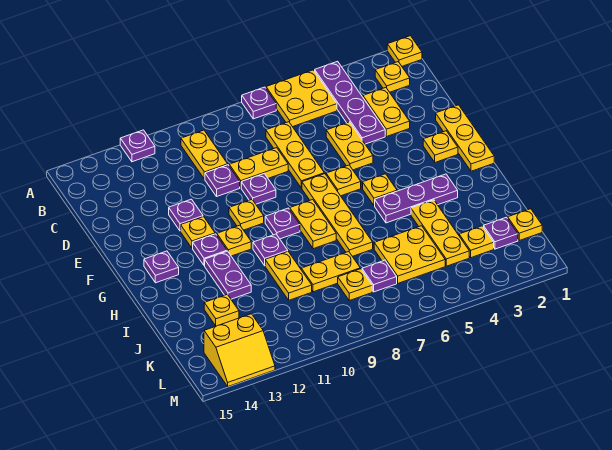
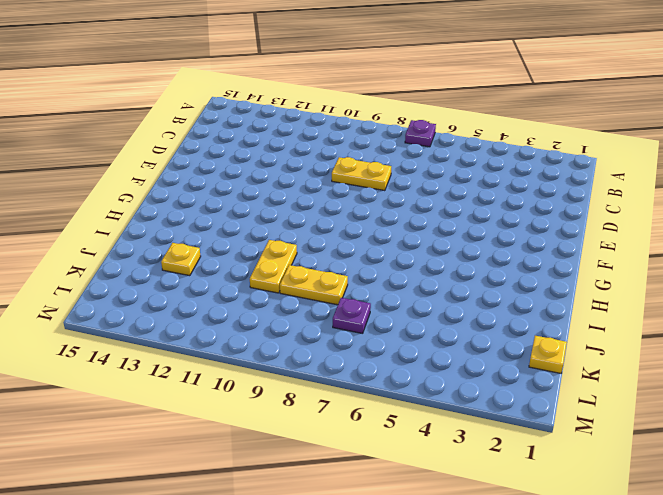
none -> yellow plate A1 level 1
none -> purple plate A4:D4 level 1
none -> yellow plate A5:B6 level 1
none -> purple plate A12 level 1

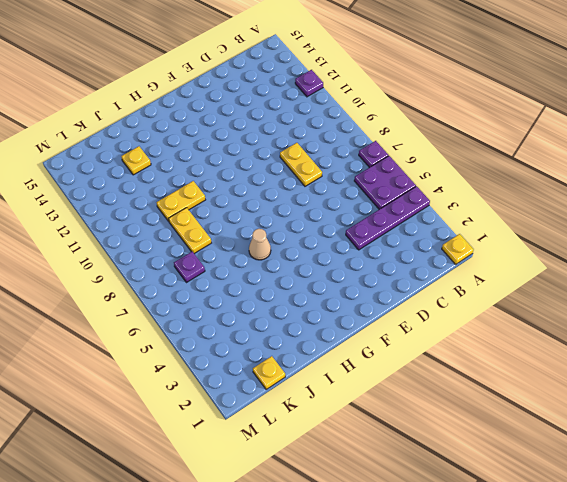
purple plate A5:B6 level 1 -> yellow plate A5:B6 level 1
tan cone H6 level 1 -> none
none -> yellow plate B2 level 1
none -> yellow plate B10:C10 level 1
none -> yellow plate C3:D3 level 1
none -> yellow plate C7:E7 level 1

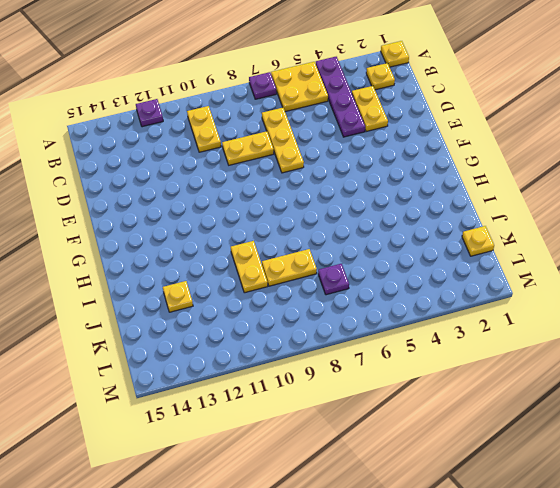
none -> yellow plate D5:E5 level 1
none -> purple plate D10 level 1
none -> yellow plate E1:G1 level 1
none -> purple plate E9 level 1

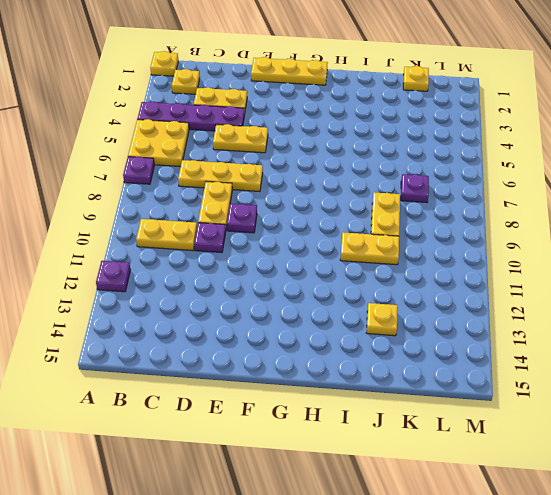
none -> purple plate E12 level 1
none -> yellow plate F2 level 1
none -> yellow plate F6 level 1
none -> yellow plate F7:I7 level 1

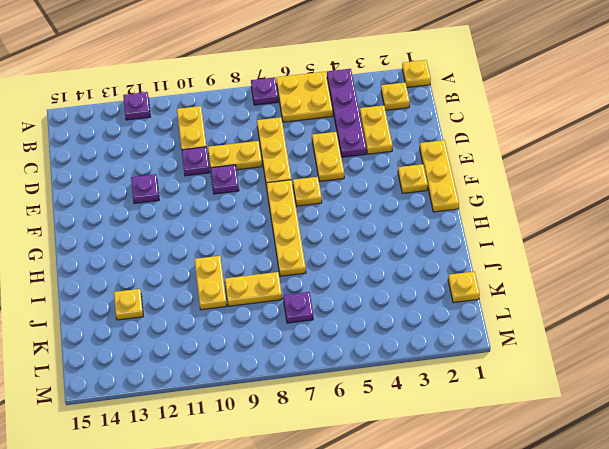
none -> yellow plate F10 level 1
none -> yellow plate F12 level 1
none -> yellow plate G5 level 1
none -> yellow plate G8:H8 level 1

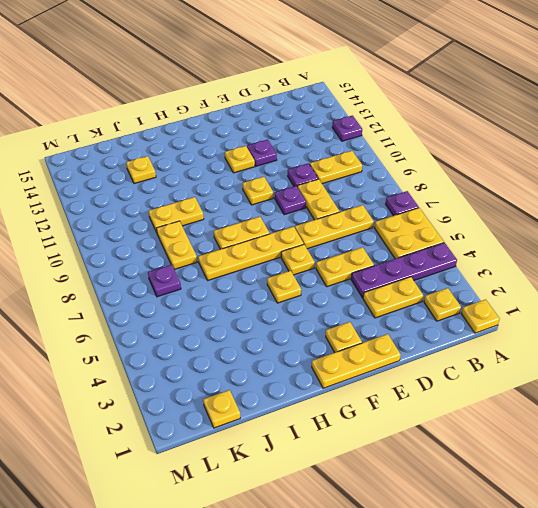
none -> purple plate G9 level 1
none -> yellow plate G11 level 1
none -> purple plate G12 level 1
none -> purple plate G14 level 1

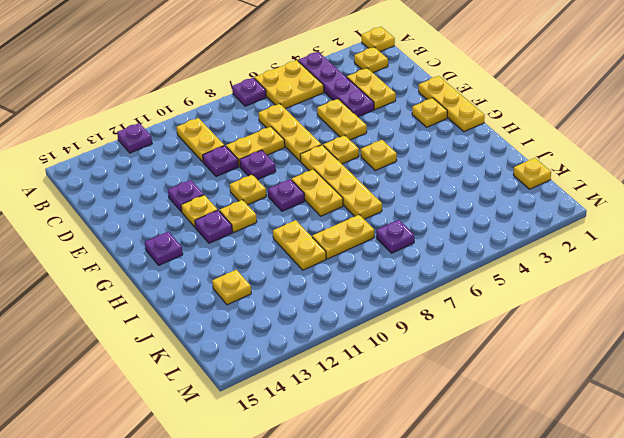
none -> purple plate H3:H5 level 1
none -> purple plate H10 level 1
none -> purple plate H12:I12 level 1
none -> yellow plate I4:K4 level 1

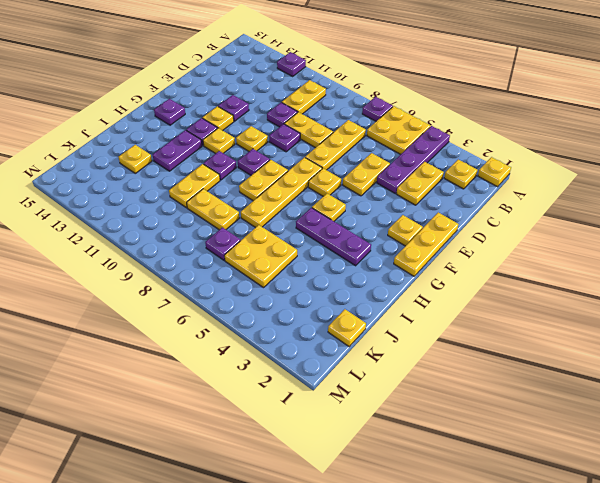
none -> yellow plate I4:K4 level 1
none -> purple plate K2 level 1
none -> yellow plate K3 level 1
none -> yellow plate K8 level 1

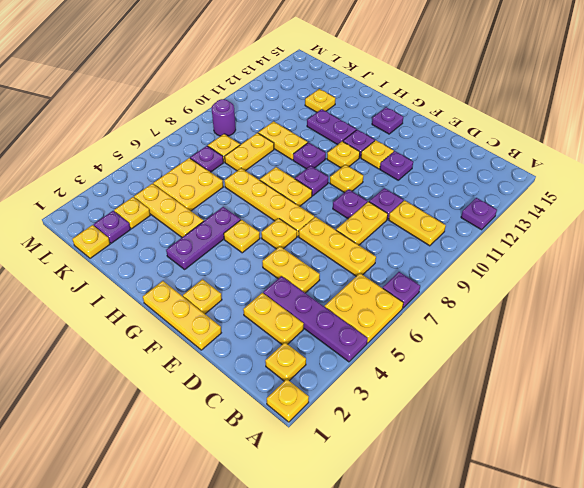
purple round brick L9 level 1 -> none
none -> yellow slope L13:M14 level 1 top L

